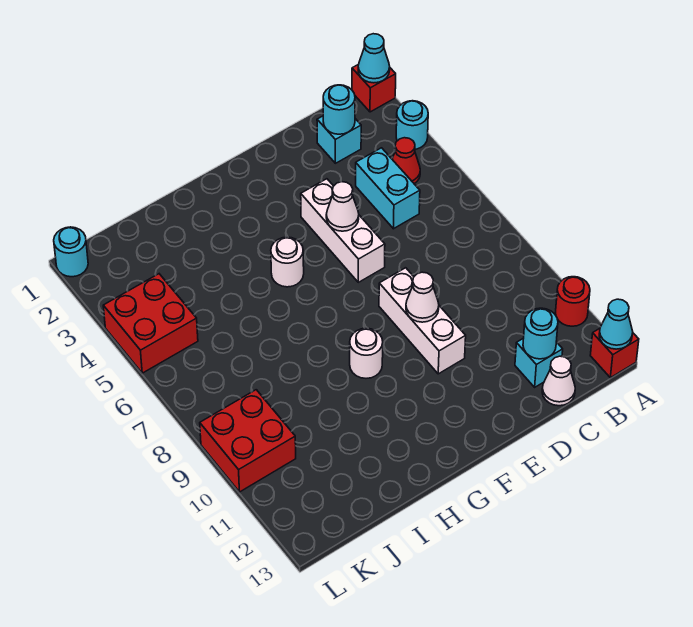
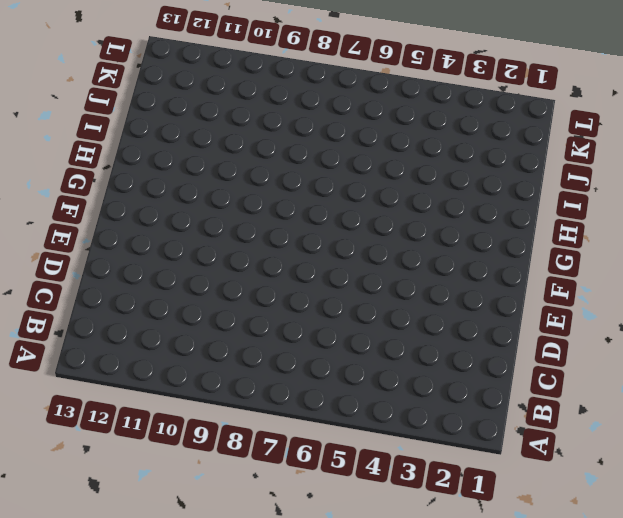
none -> red brick A1 level 1
none -> cyan round brick A3 level 1
none -> red round brick A11 level 1

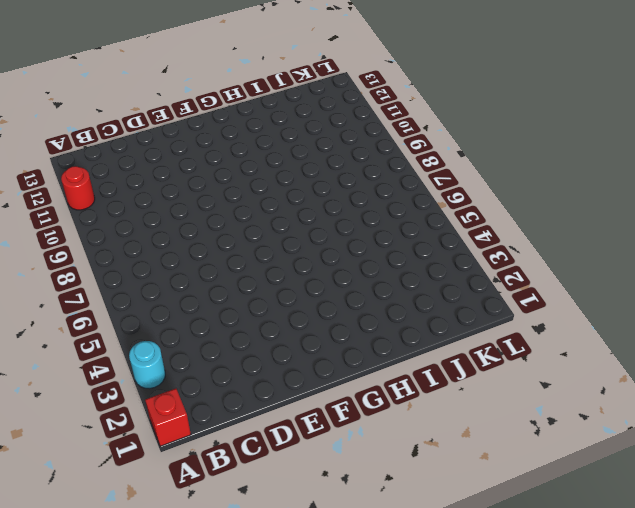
none -> red brick A13 level 1
none -> red cone B4 level 1
none -> cyan brick C2 level 1

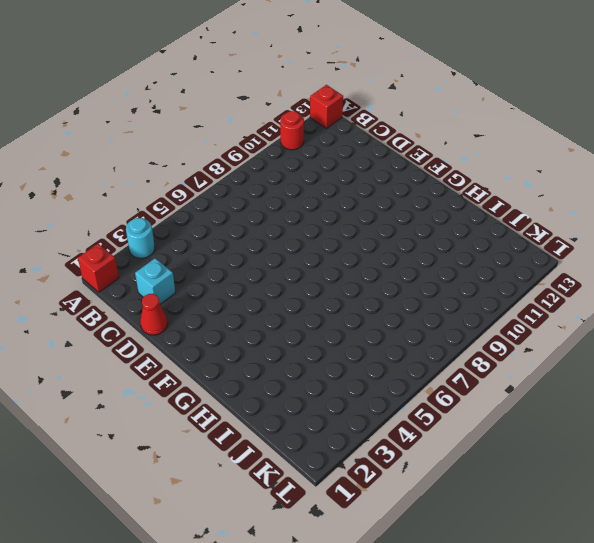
red cone D1 level 1 -> red cone B4 level 1
none -> cyan brick C4:C5 level 1
none -> cyan brick C12 level 1
none -> white cone C13 level 1

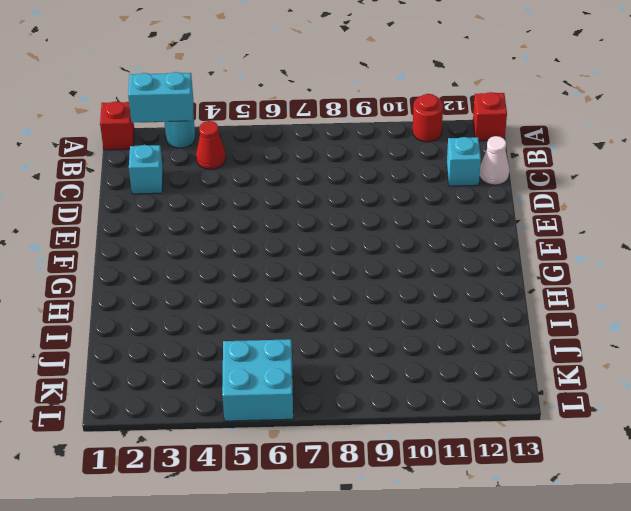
cyan brick A2:A3 level 2 -> cyan brick C4:C5 level 1
cyan brick K5:L6 level 1 -> red brick K4:L5 level 1
none -> white brick E4:E6 level 1
none -> white brick E8:E10 level 1
none -> white round brick G5 level 1

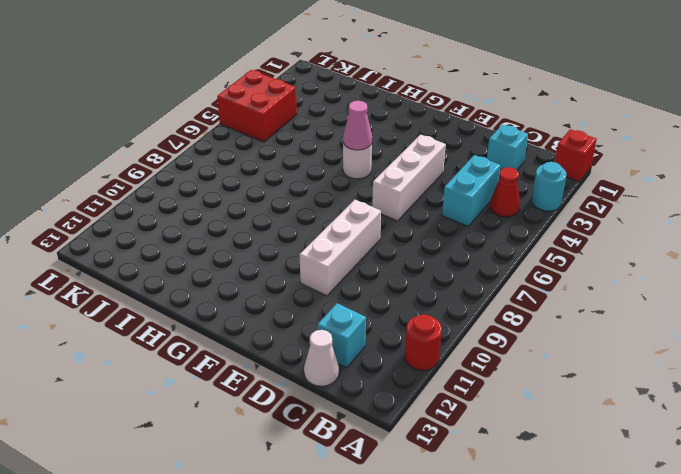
pink cone G5 level 2 -> none
none -> red brick A13 level 1
none -> white round brick G9 level 1
none -> red brick K9:L10 level 1

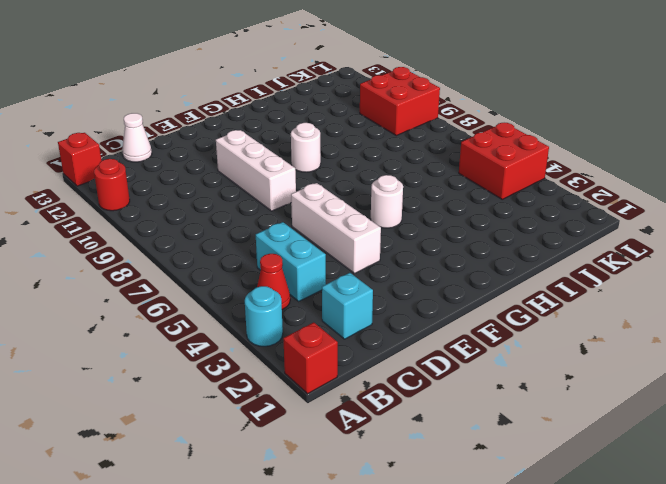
none -> cyan brick C12 level 1
none -> cyan round brick L1 level 1
none -> cyan cone A1 level 2

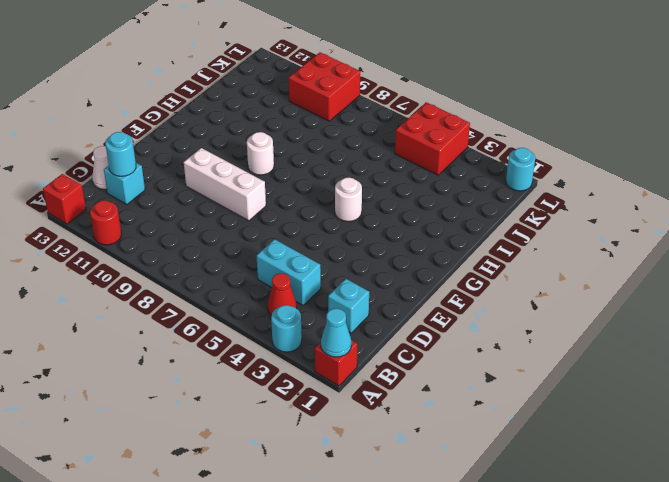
none -> white brick E4:E6 level 1
none -> cyan cone A13 level 2
none -> cyan round brick C2 level 2

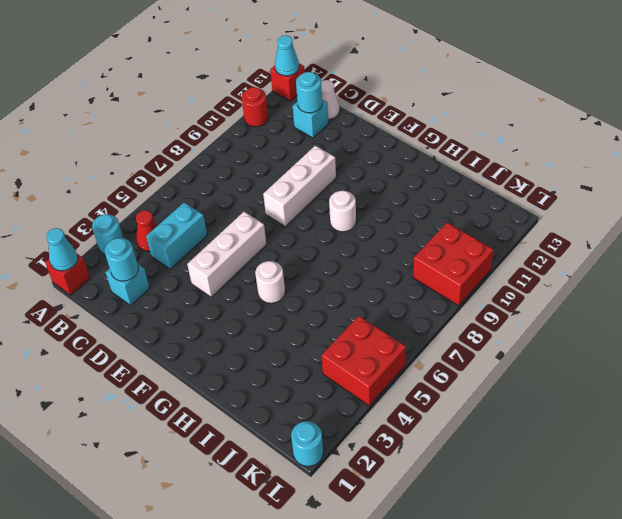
none -> white cone E5 level 2
none -> white cone E9 level 2

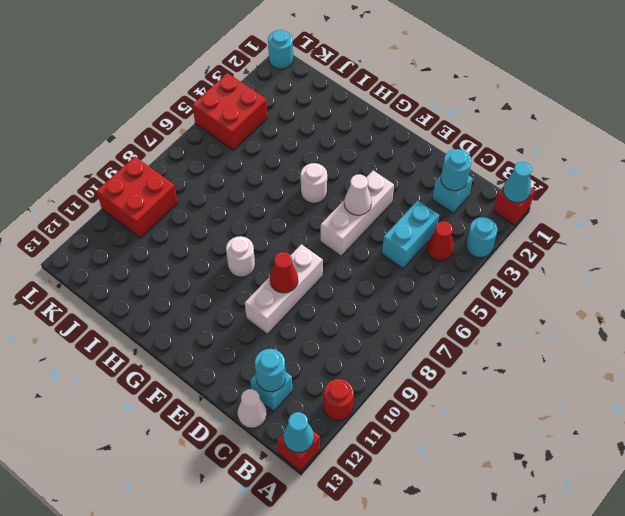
red cone E9 level 2 -> white cone E9 level 2

